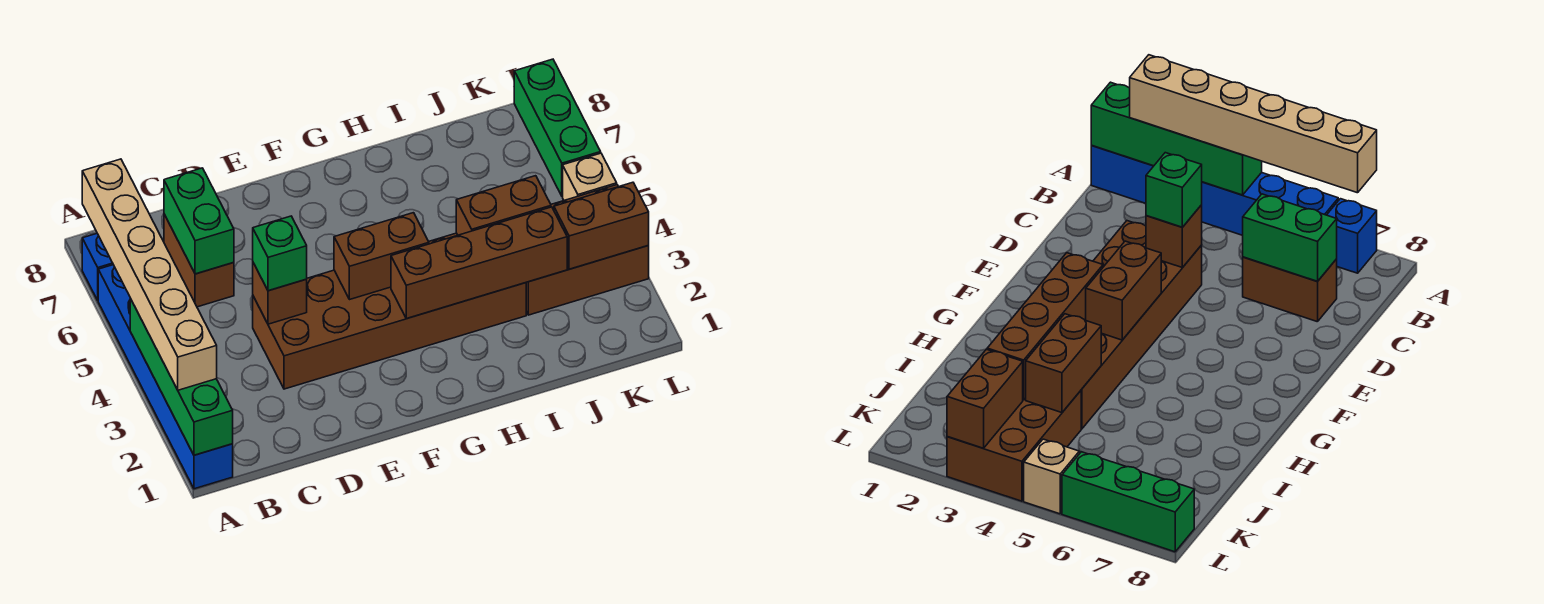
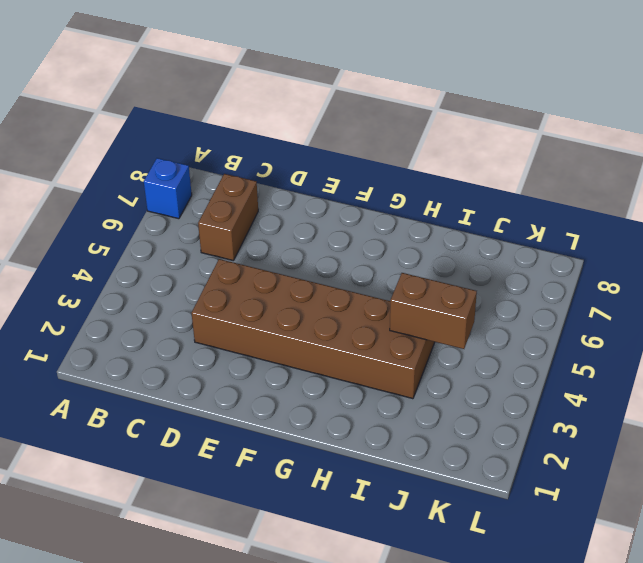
none -> blue brick A1:A6 level 1
none -> brown brick J3:L4 level 1
none -> tan brick L5 level 1

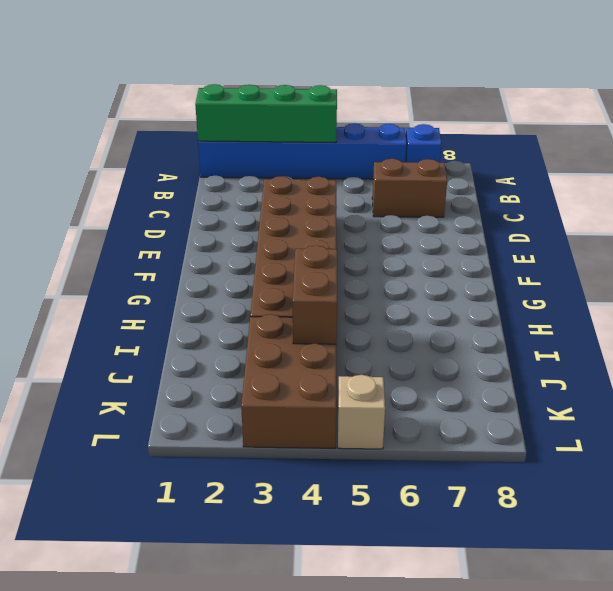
none -> green brick L6:L8 level 1
none -> green brick C6:C7 level 2
none -> brown brick D4 level 2

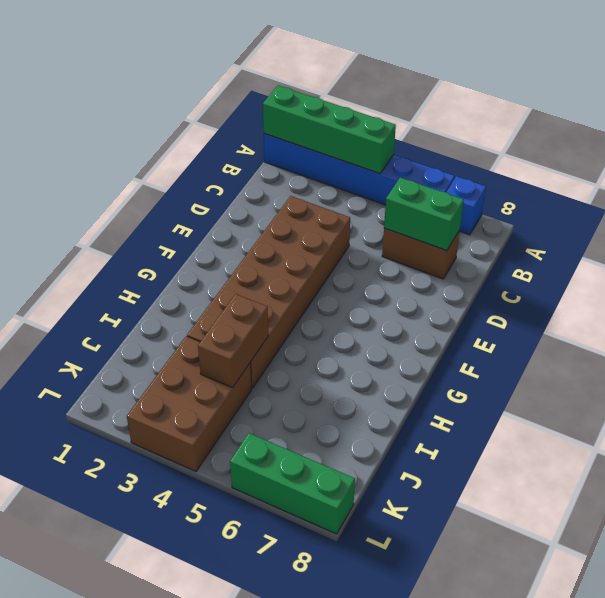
none -> tan brick L5 level 1
none -> brown brick D4 level 2
none -> brown brick F4:G4 level 2

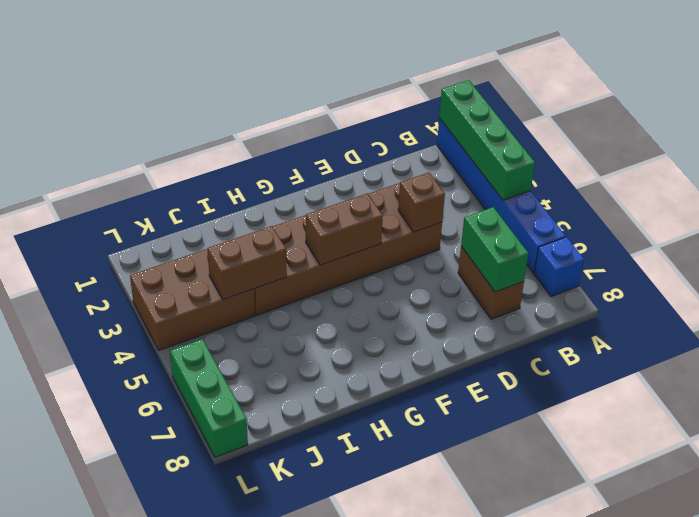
none -> tan brick L5 level 1
none -> brown brick G3:J3 level 2
none -> brown brick K3:L3 level 2

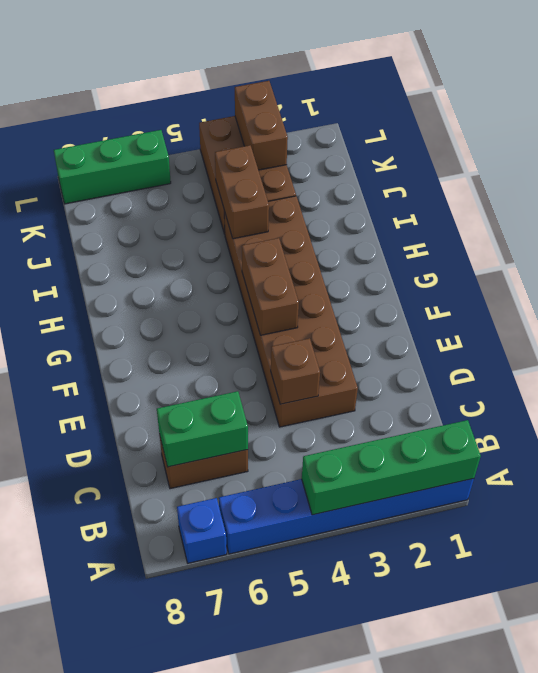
none -> tan brick L5 level 1
none -> brown brick G3:J3 level 2
none -> tan brick A2:A7 level 3

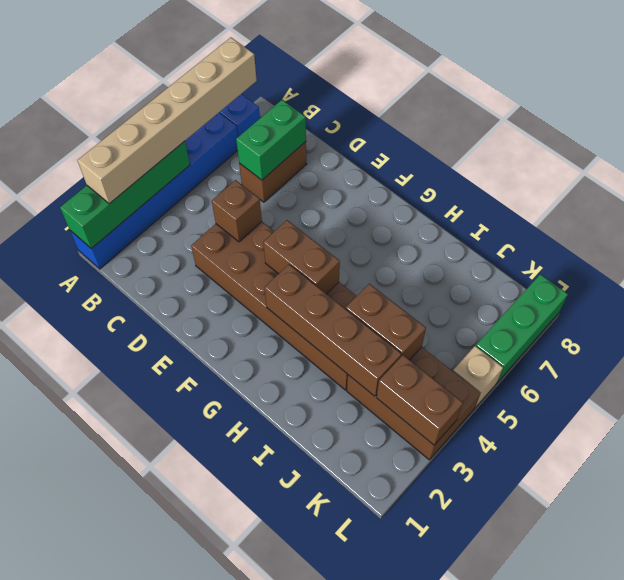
none -> green brick D4 level 3

